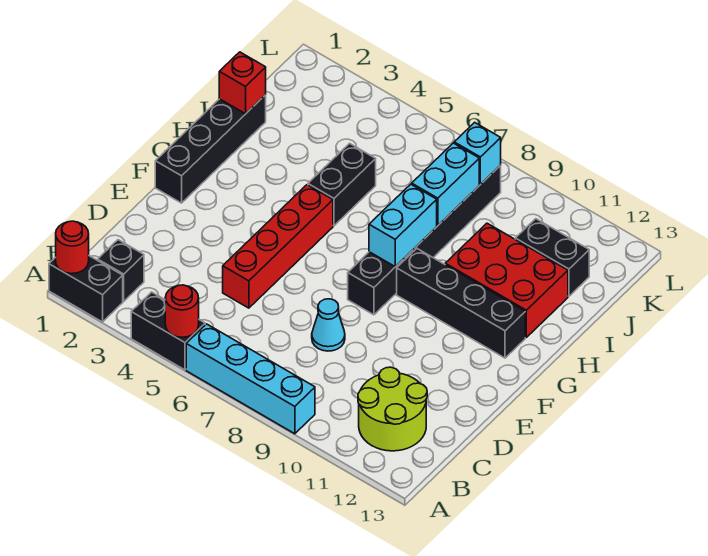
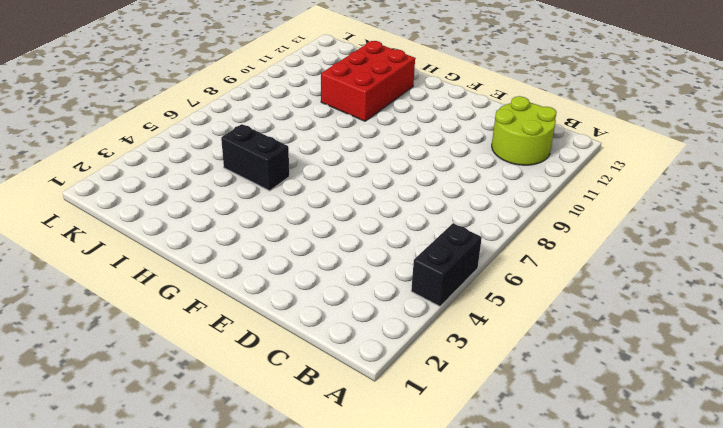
none -> black brick A1:A2 level 1
none -> cyan brick A6:A9 level 1
none -> black brick B2 level 1

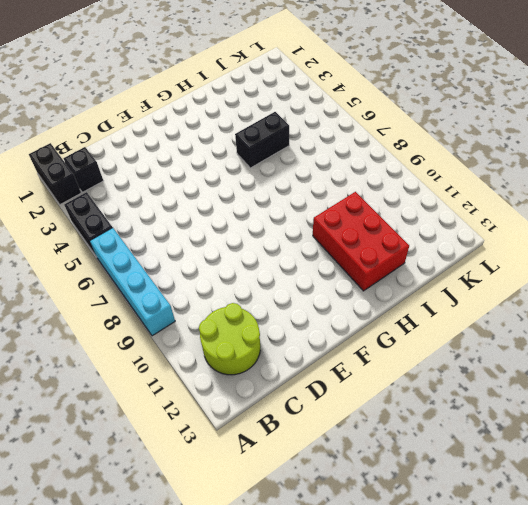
none -> red brick D5:G5 level 1
none -> cyan cone D8 level 1
none -> black brick F1:I1 level 1

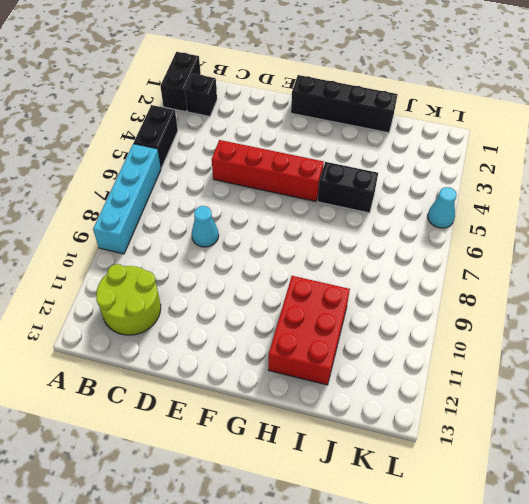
cyan cone L5 level 1 -> none
none -> black brick F8:K8 level 1
none -> black brick G9:G12 level 1
none -> black brick J11:J12 level 1

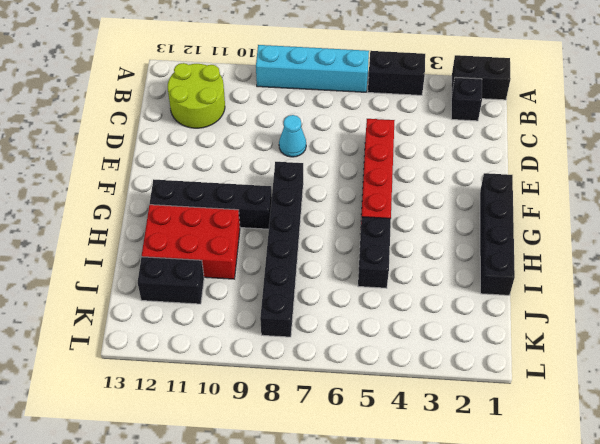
none -> red round brick A1 level 2
none -> red round brick A5 level 2
none -> cyan brick G8:H8 level 2

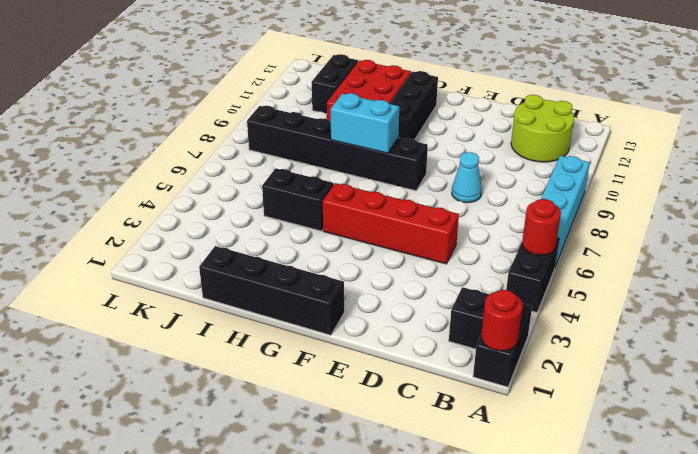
none -> red brick I1 level 2
none -> cyan brick I8:J8 level 2
none -> cyan brick K8 level 2

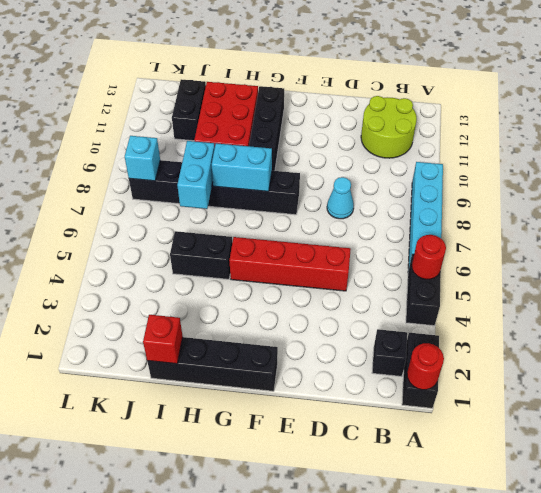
cyan brick I7:I8 level 2 -> cyan brick I8:J8 level 2

